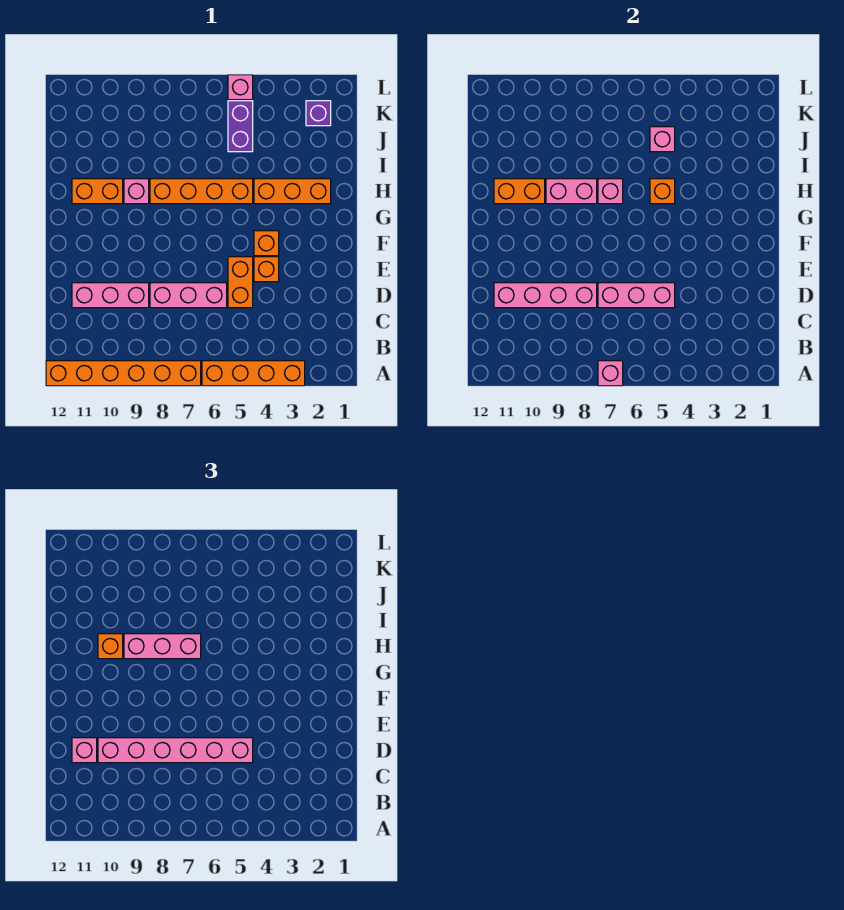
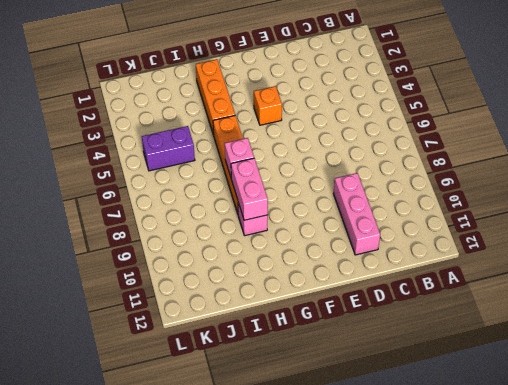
none -> orange brick A3:A6 level 1
none -> orange brick A7:A12 level 1
none -> orange brick D5:E5 level 1

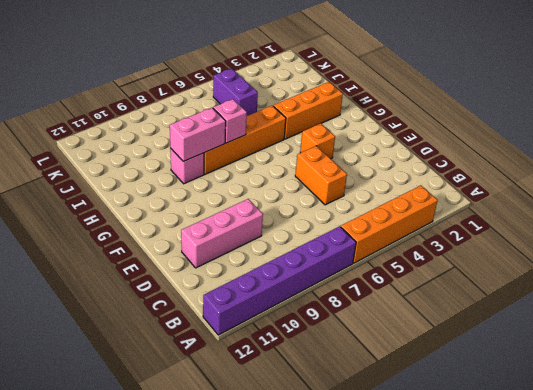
purple brick A7:A12 level 1 -> orange brick A7:A12 level 1
none -> pink brick D6:D8 level 1
none -> orange brick E4 level 1
none -> orange brick H10:H11 level 1

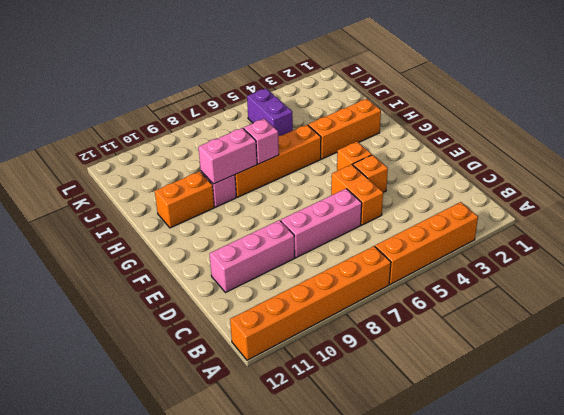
none -> purple brick K2 level 1
none -> pink brick L5 level 1
none -> pink brick A7 level 2

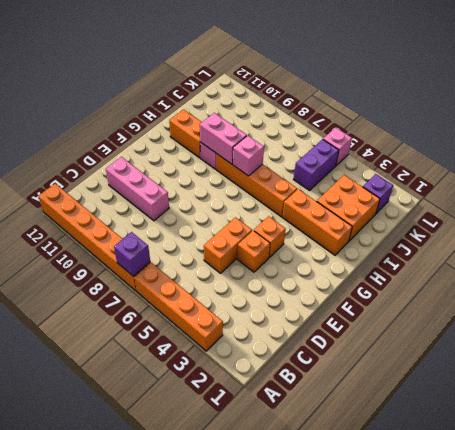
purple brick A7 level 2 -> pink brick A7 level 2
orange brick I2:J3 level 1 -> none
none -> pink brick D6:D8 level 1
none -> pink brick D5:D7 level 2
none -> pink brick D8:D11 level 2

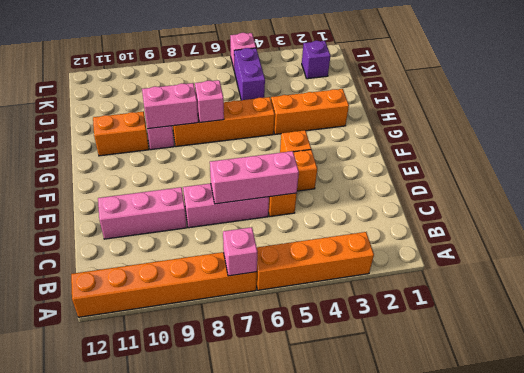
none -> pink brick D8:D11 level 2
none -> orange brick H5 level 2
none -> orange brick H10:H11 level 2

